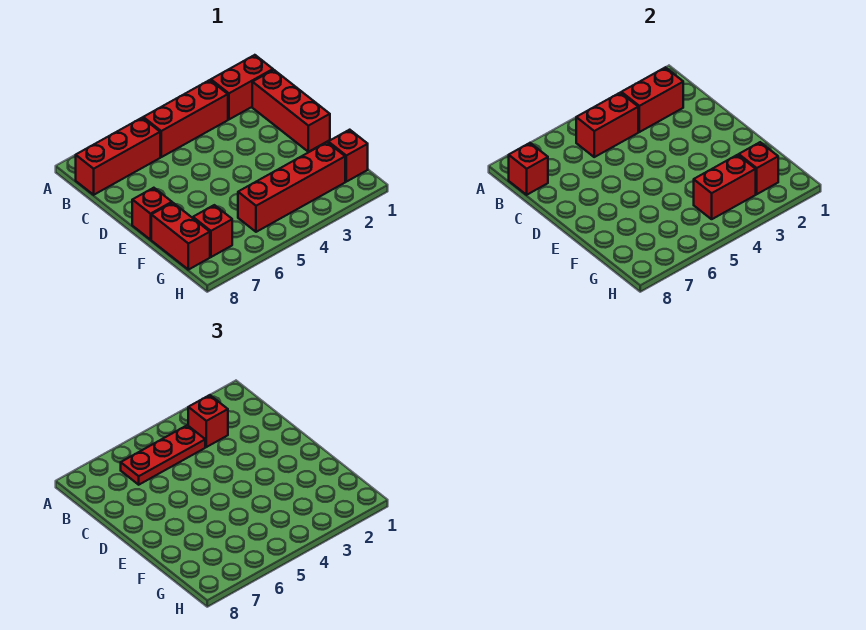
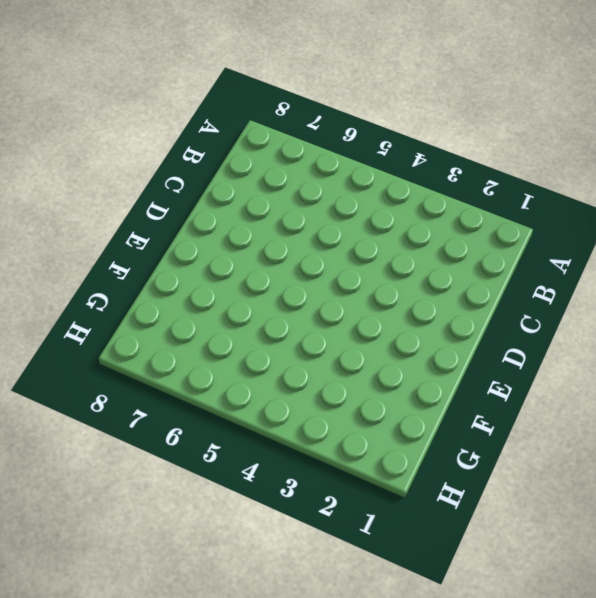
none -> red brick B1:B2 level 1
none -> red brick B3:B5 level 1
none -> red brick B6:B8 level 1

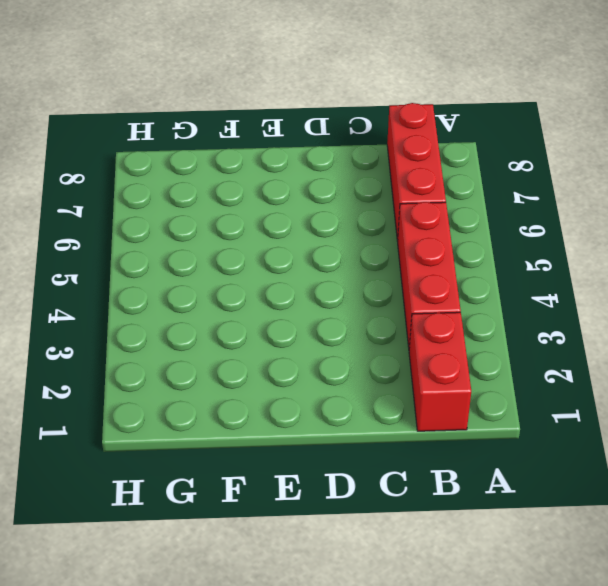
none -> red brick C1:E1 level 1
none -> red brick E8 level 1
none -> red brick F8:G8 level 1

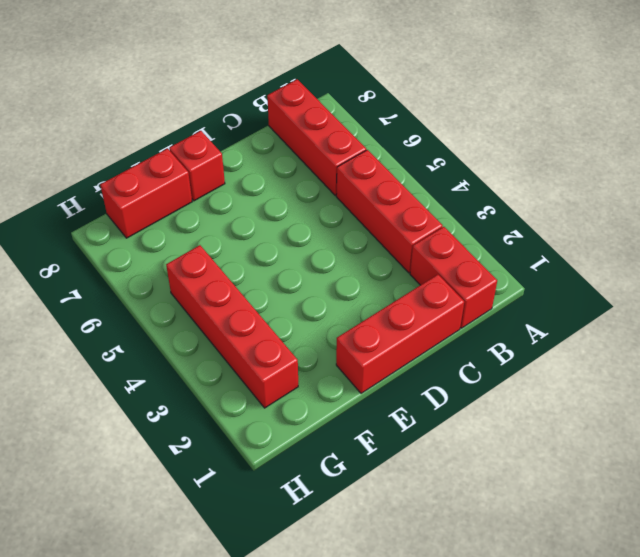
none -> red brick G1 level 1
none -> red brick G7 level 1
none -> red brick B2:B3 level 2

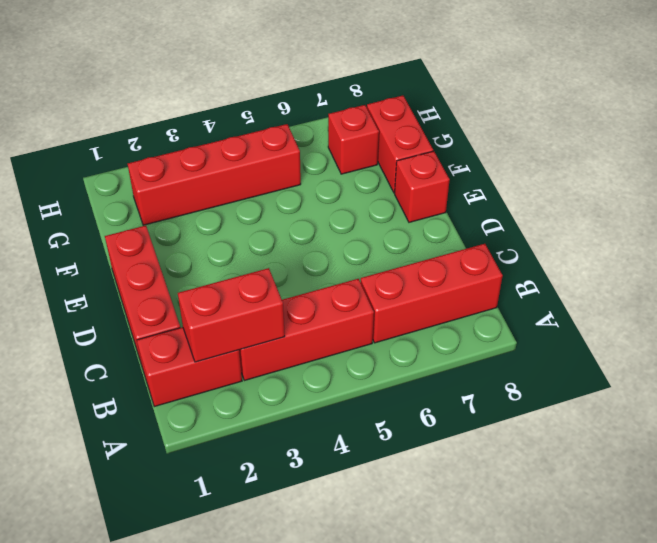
none -> red brick G1 level 1
none -> red brick B4:B5 level 2
none -> red brick B8 level 2

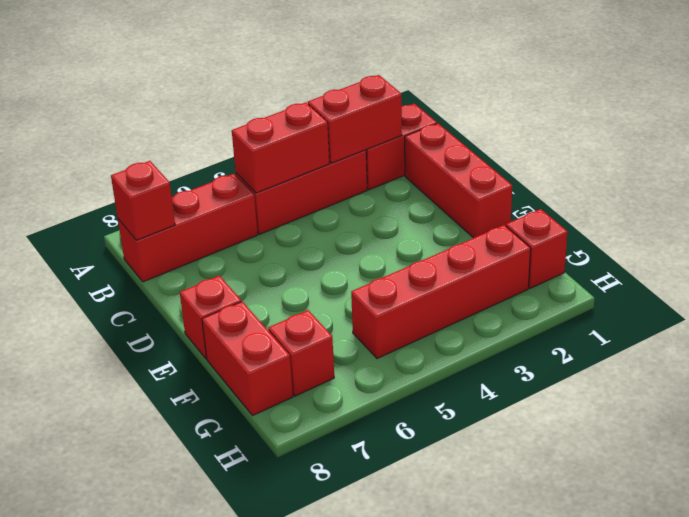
none -> red brick G2 level 2
none -> red brick G3:G4 level 2
none -> red brick B3 level 3

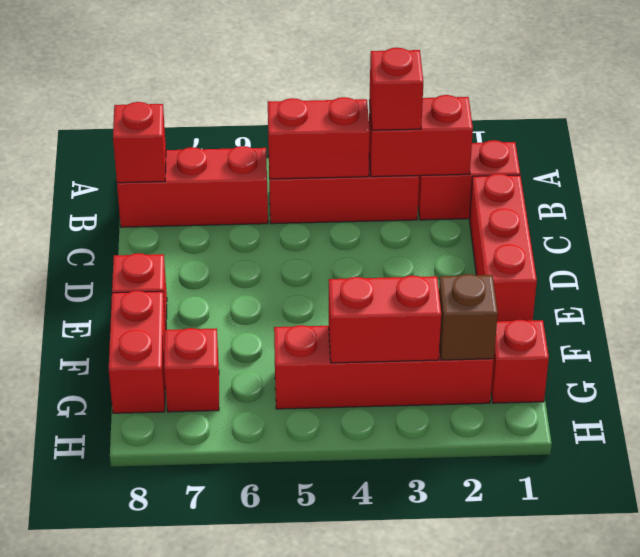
brown brick G2 level 2 -> red brick G2 level 2
none -> red plate B4:B6 level 3

